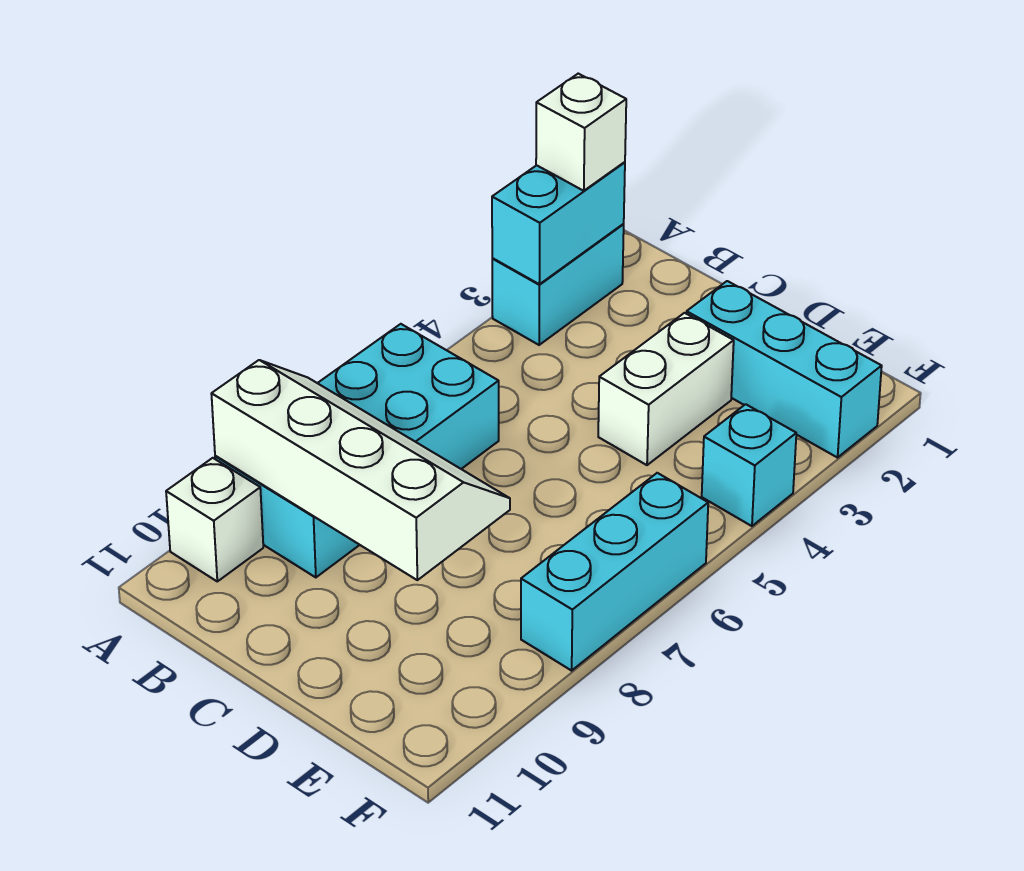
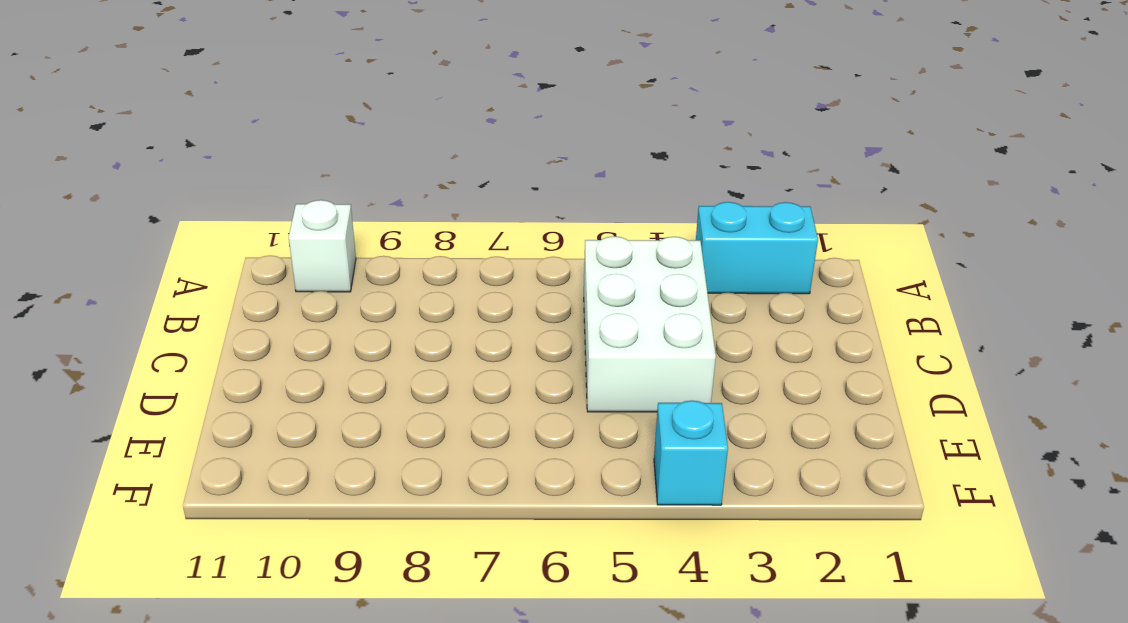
white brick B4:D5 level 1 -> white brick D3:D4 level 1
none -> cyan brick A6:B9 level 1
none -> cyan brick D2:F2 level 1

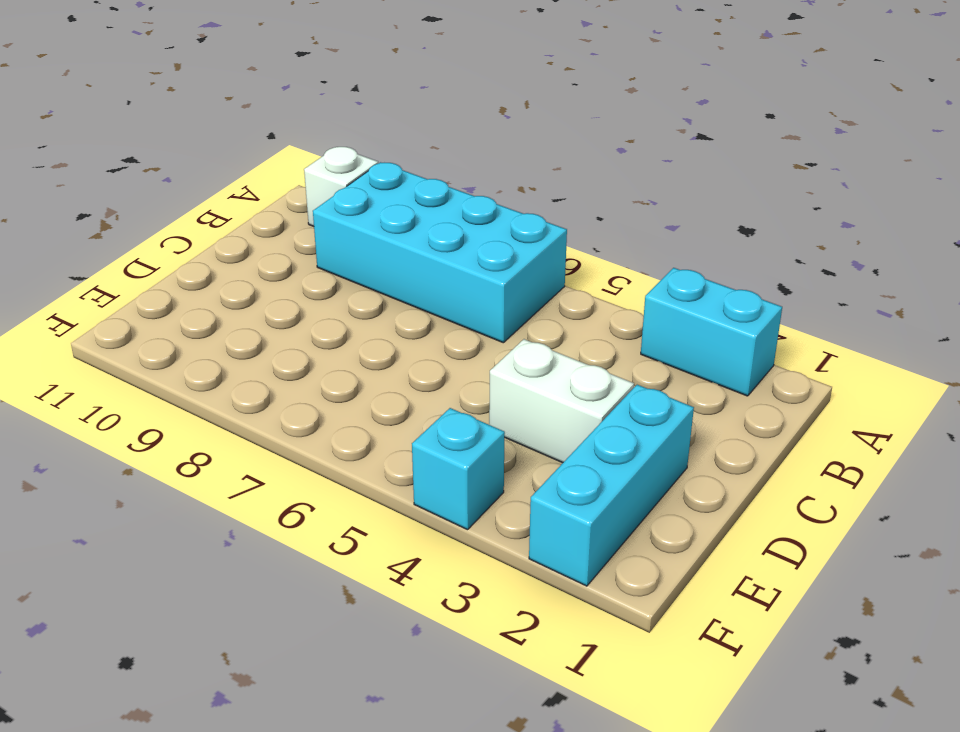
none -> cyan brick F6:F8 level 1
none -> cyan brick A2:A3 level 2

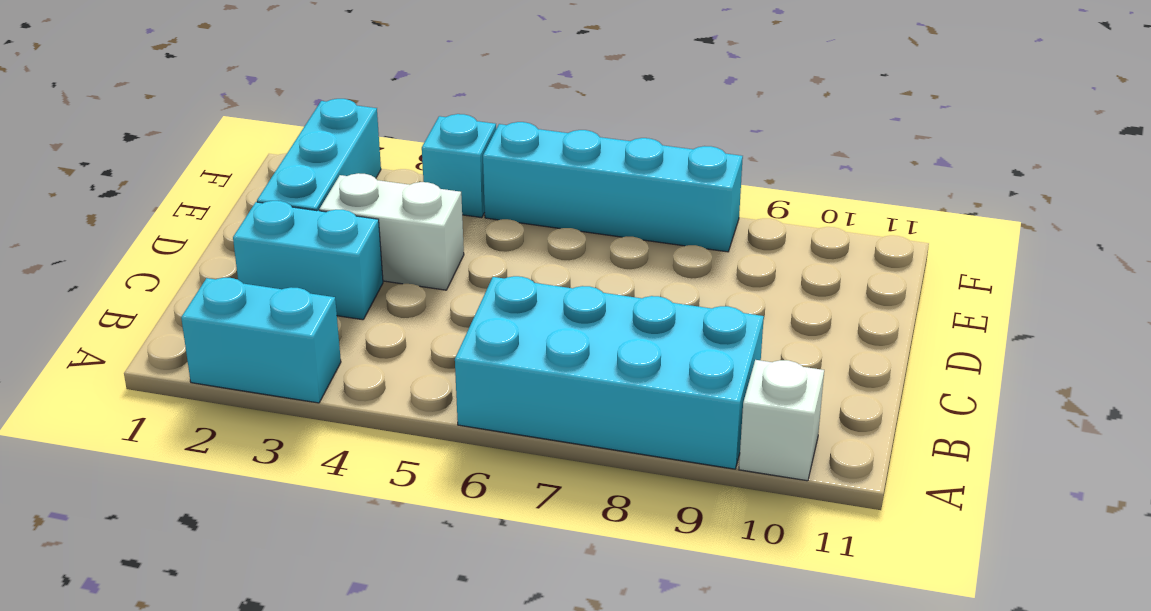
cyan brick C2:C3 level 1 -> cyan brick A2:A3 level 2
cyan brick F5:F8 level 1 -> cyan brick F6:F8 level 1
none -> white slope A8:D9 level 2 top 9
none -> white brick A2 level 3

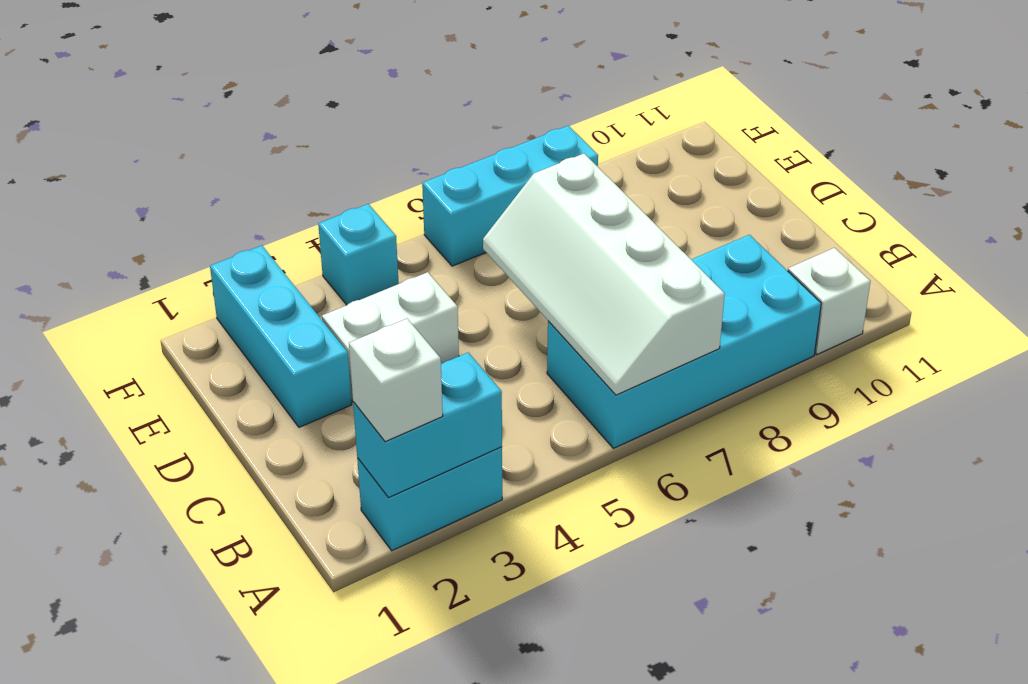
white slope A6:D7 level 2 top 7 -> white slope A8:D9 level 2 top 9

